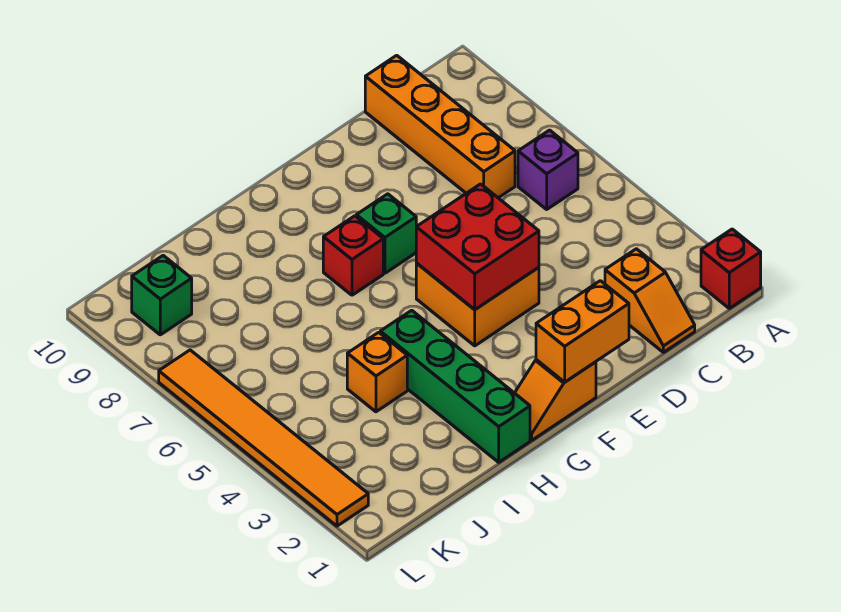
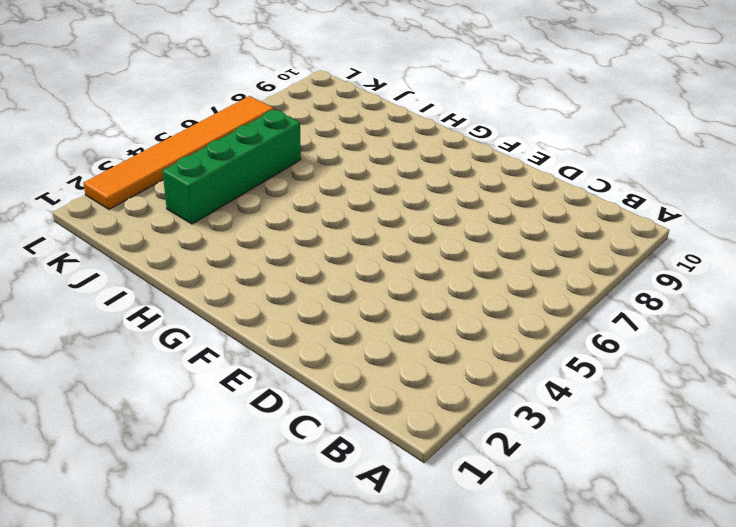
green brick J3:J6 level 1 -> green brick H1:H4 level 1
none -> red brick A1 level 1
none -> purple brick B6 level 1
none -> orange slope C1:C2 level 1 top 2

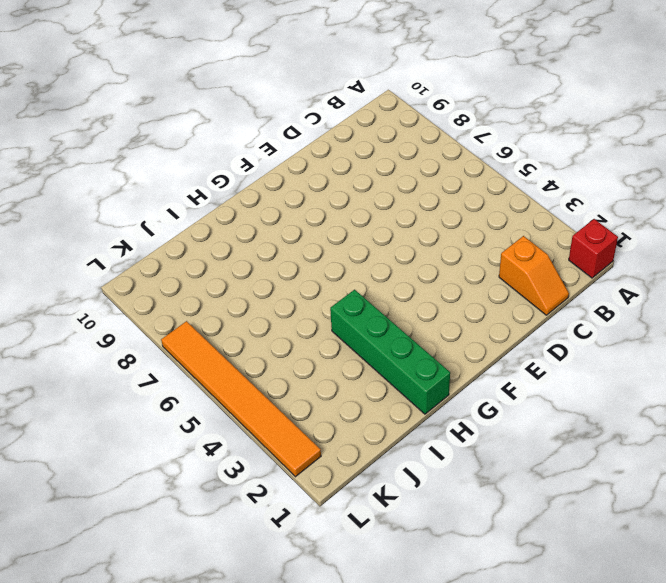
none -> purple brick B6 level 1
none -> orange brick C7:C10 level 1
none -> orange brick E4:F5 level 1

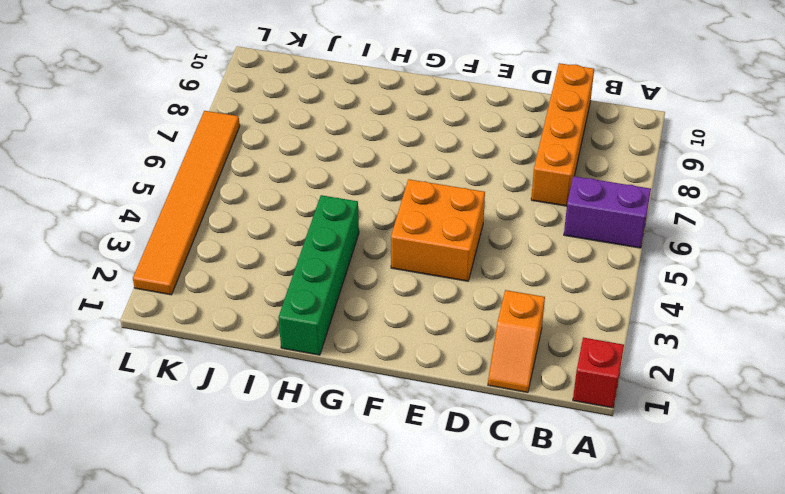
purple brick A6:B6 level 1 -> purple brick B6 level 1
none -> orange slope F1:G1 level 1 top F
none -> green brick F7 level 1
none -> red brick G7 level 1

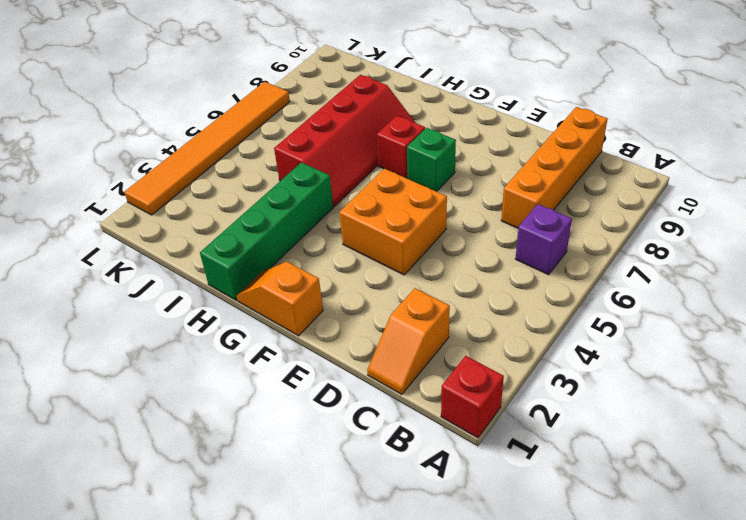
red slope H5:I8 level 1 top I -> none
none -> orange brick I4 level 1
none -> green brick K9 level 1
none -> orange brick E1:F1 level 2

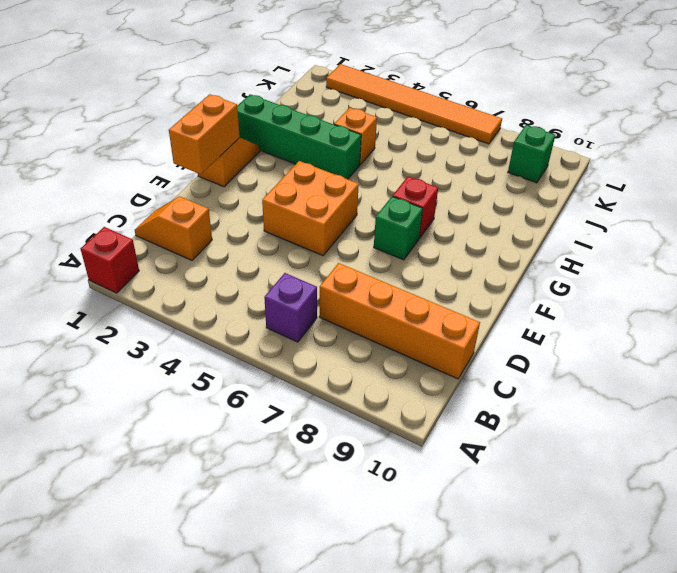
none -> red brick E4:F5 level 2

